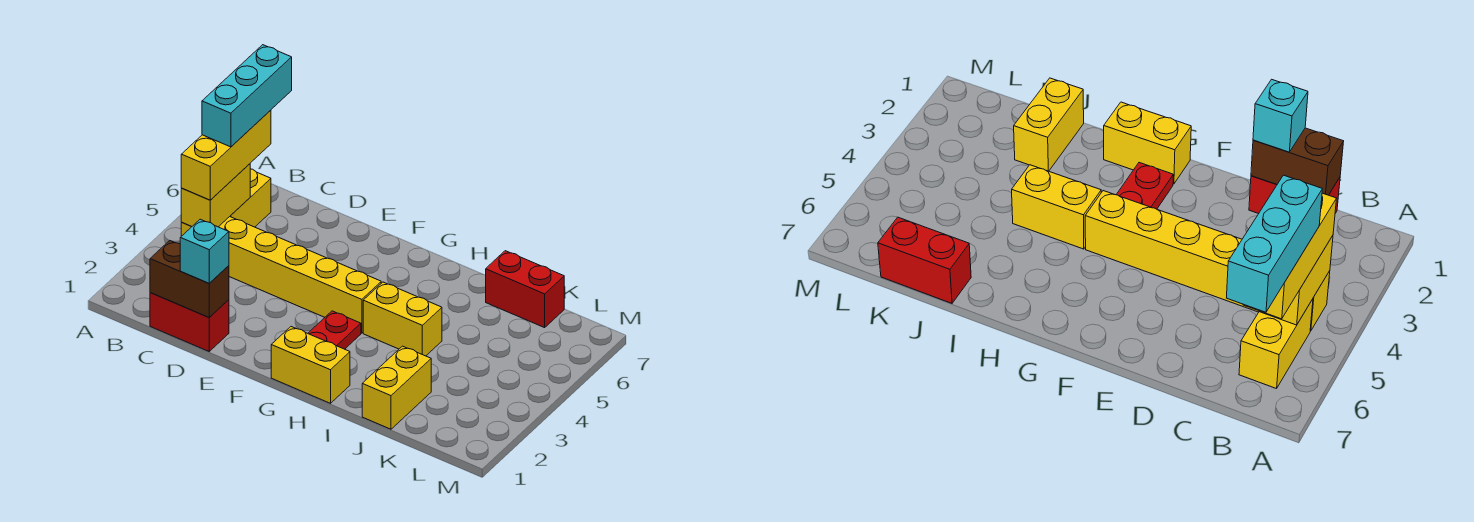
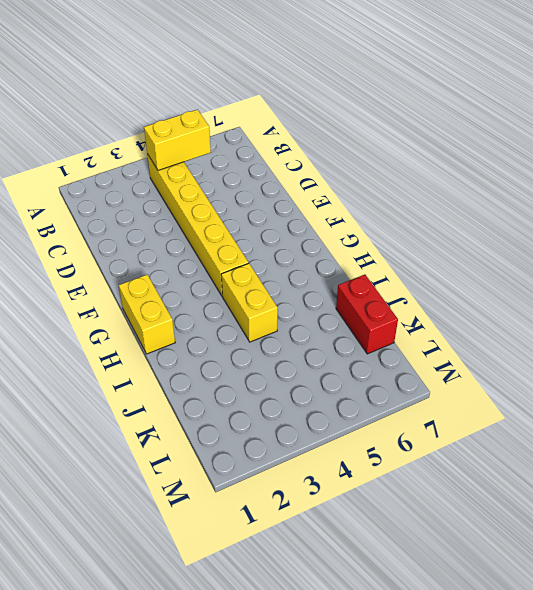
none -> yellow brick B5:B6 level 1
none -> red brick C1:D1 level 1
none -> red plate G2:G3 level 1

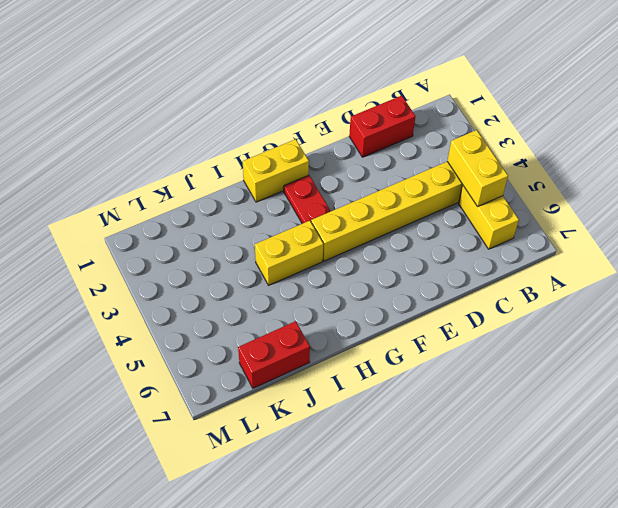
none -> yellow brick J1:J2 level 1
none -> brown brick C1:D1 level 2
none -> yellow brick B4:B6 level 3

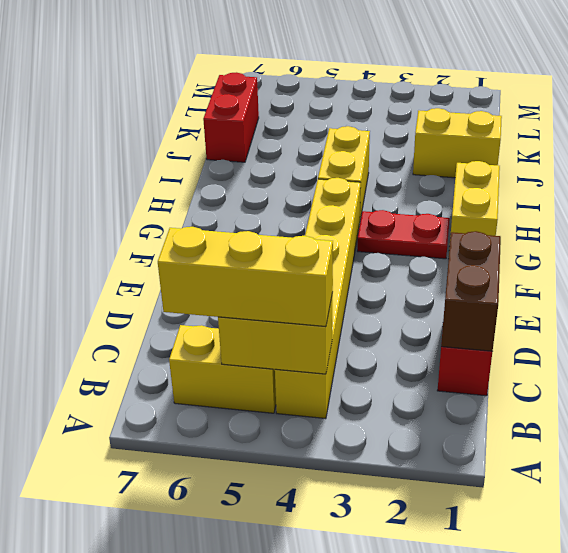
none -> cyan brick D1 level 3
none -> cyan brick B5:B7 level 4

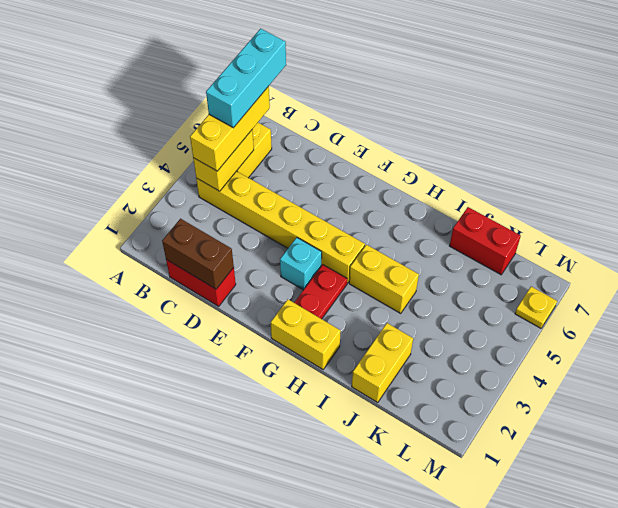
cyan brick F3 level 1 -> cyan brick D1 level 3
yellow plate M6 level 1 -> none

